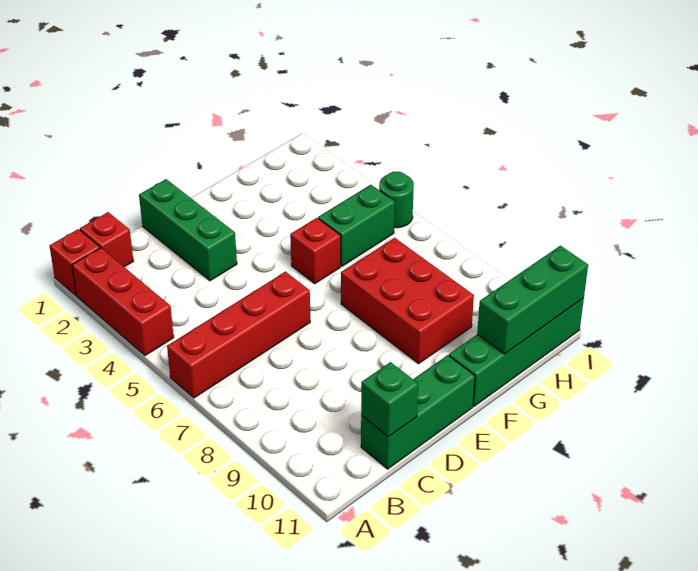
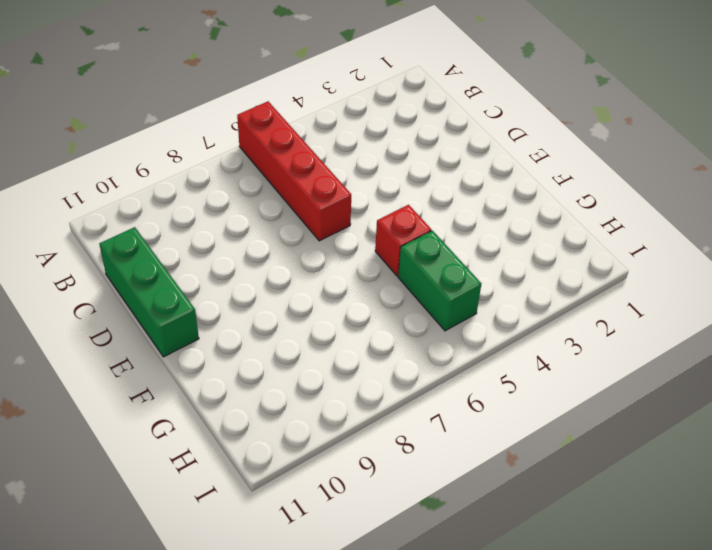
none -> red brick A1 level 1
none -> red brick A2:A4 level 1
none -> red brick B1 level 1

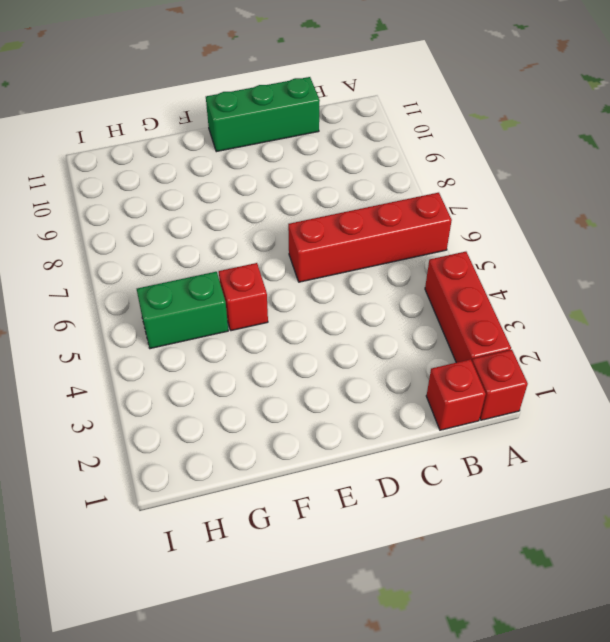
none -> green brick D1:D3 level 1
none -> red brick F7:G9 level 1
none -> green brick F11:I11 level 1

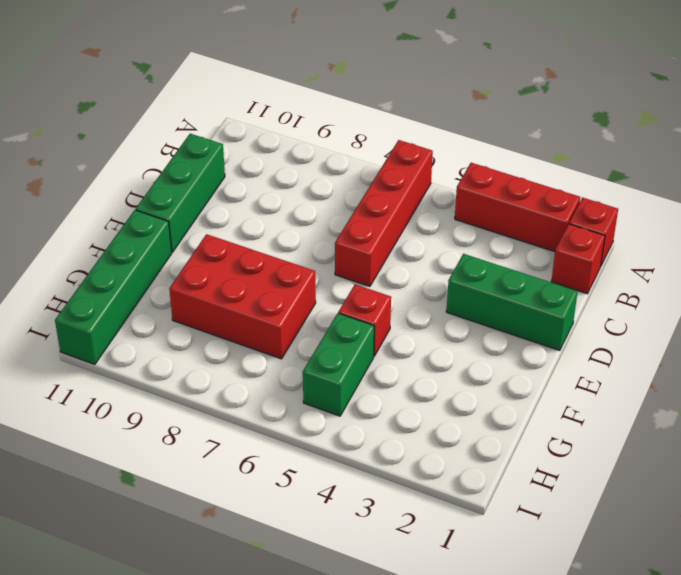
none -> green round brick I5 level 1
none -> green brick C11 level 2
none -> green brick G11:I11 level 2

